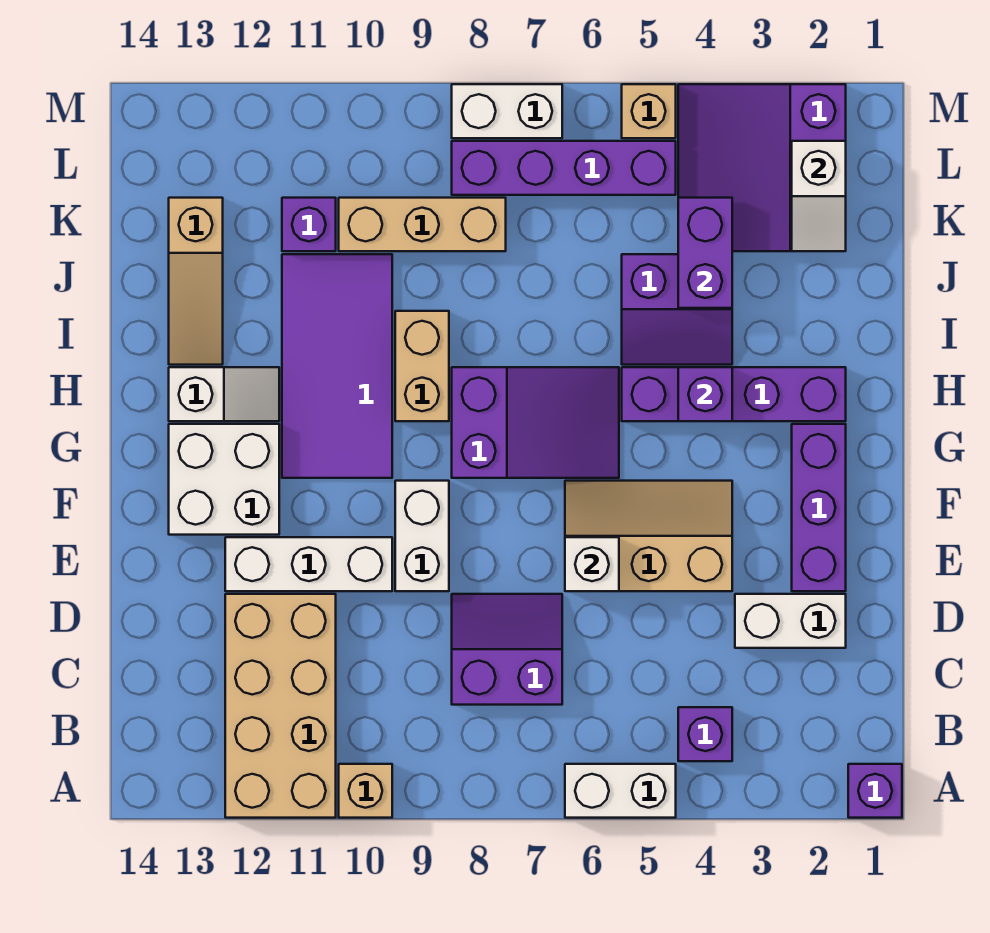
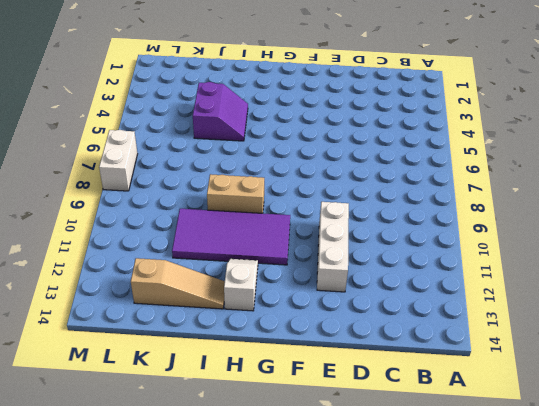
none -> purple brick A1 level 1
none -> white brick A5:A6 level 1
none -> tan brick A10 level 1

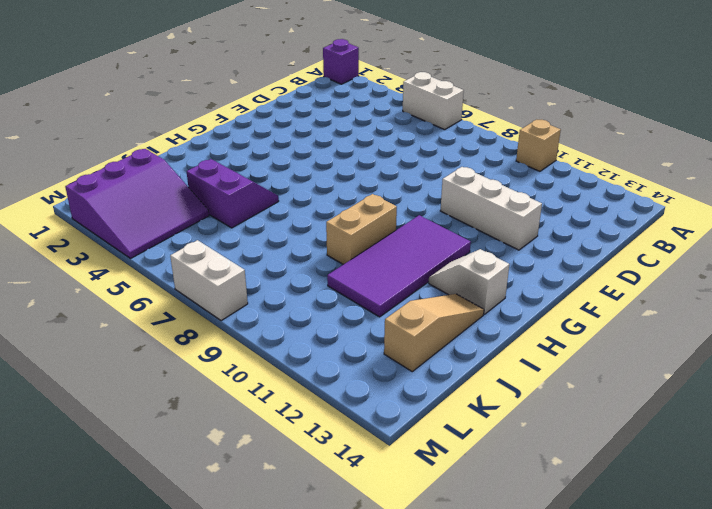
none -> tan brick A11:D12 level 1
none -> purple brick B4 level 1
none -> purple slope C7:D8 level 1 top C

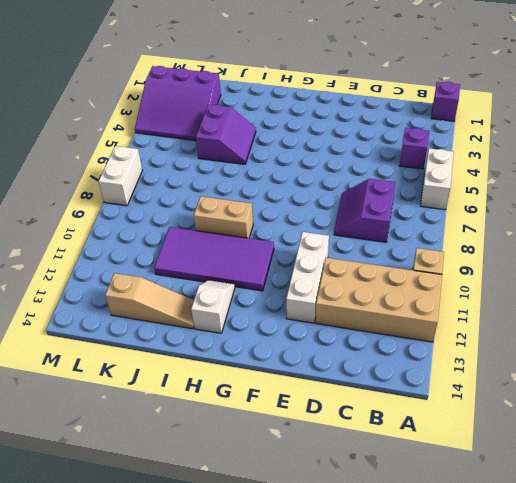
none -> white brick D2:D3 level 1
none -> purple brick E2:G2 level 1
none -> tan slope E4:F6 level 1 top E

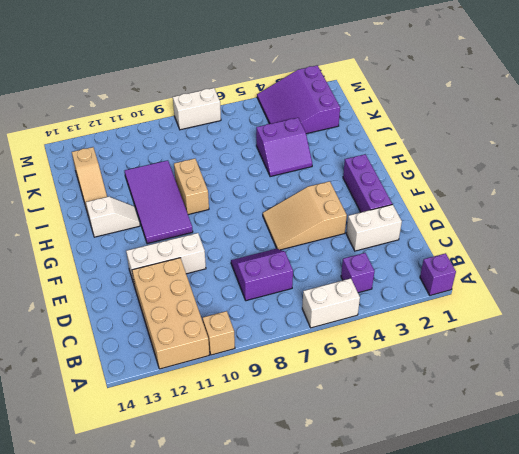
tan slope E4:F6 level 1 top 4 -> tan slope E4:F6 level 1 top E
none -> white brick E9:F9 level 1
none -> white brick F12:G13 level 1
none -> purple slope G6:H8 level 1 top 8

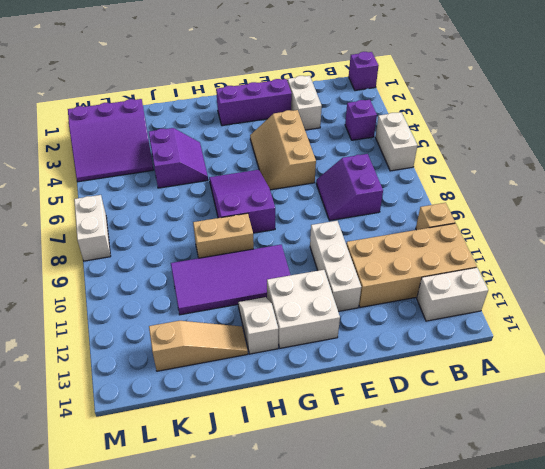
white brick A13:B13 level 1 -> white brick E9:F9 level 1
none -> purple brick H2:H5 level 1
none -> tan brick K8:K10 level 1
none -> purple brick K11 level 1

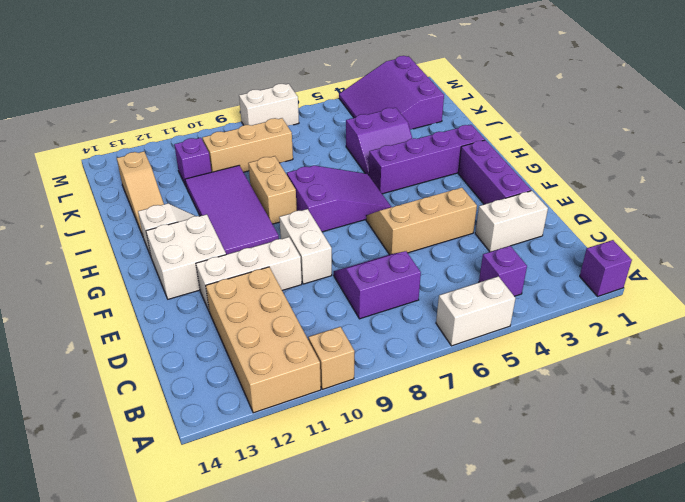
none -> purple brick L5:L8 level 1
none -> tan brick M5 level 1
none -> white brick E6 level 2

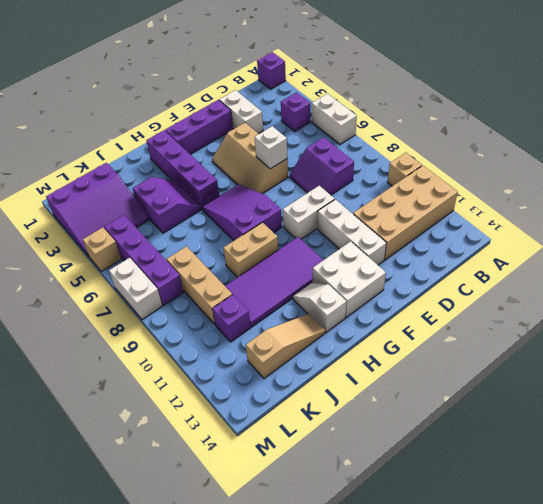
none -> purple brick H4 level 2
none -> purple brick J4:K4 level 2
none -> white slope K2:L2 level 2 top L

